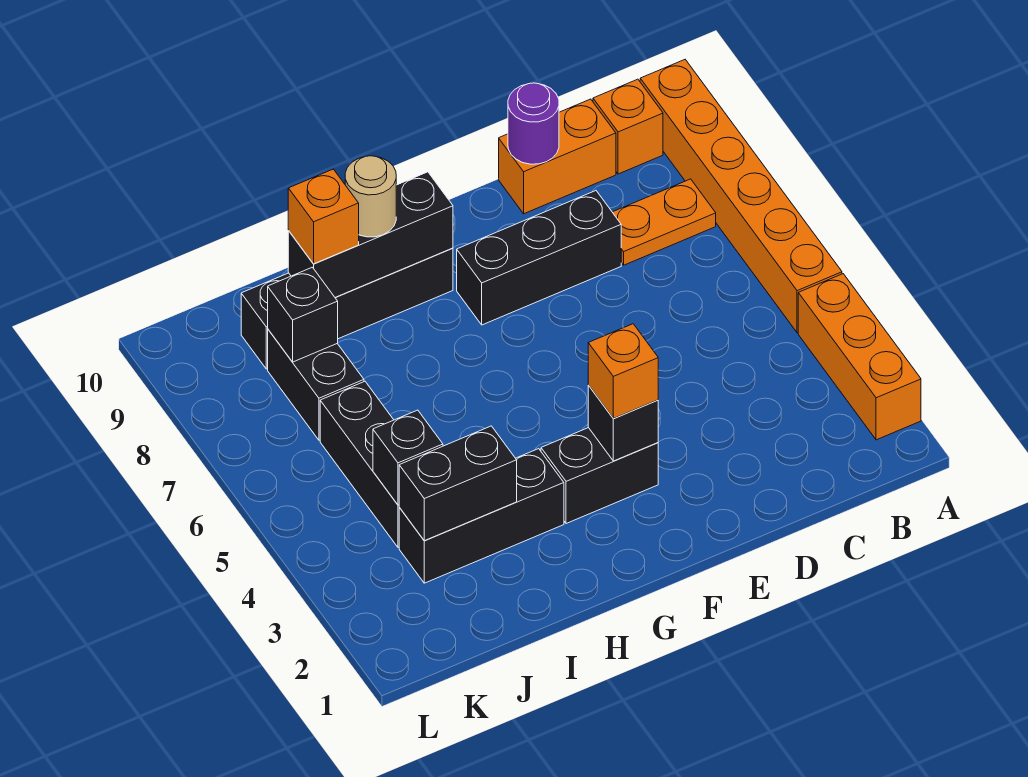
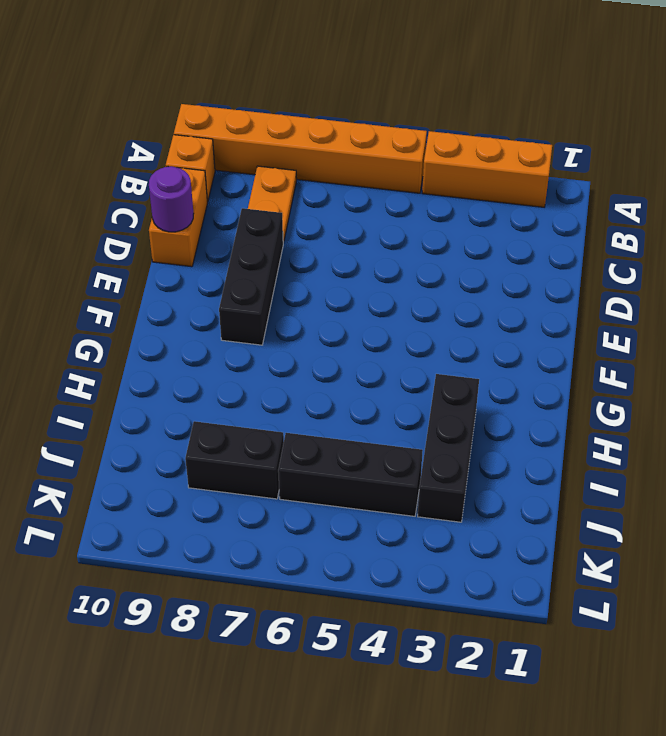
none -> black brick F3:G3 level 1
none -> black brick G9:J9 level 1
none -> black brick F3 level 2

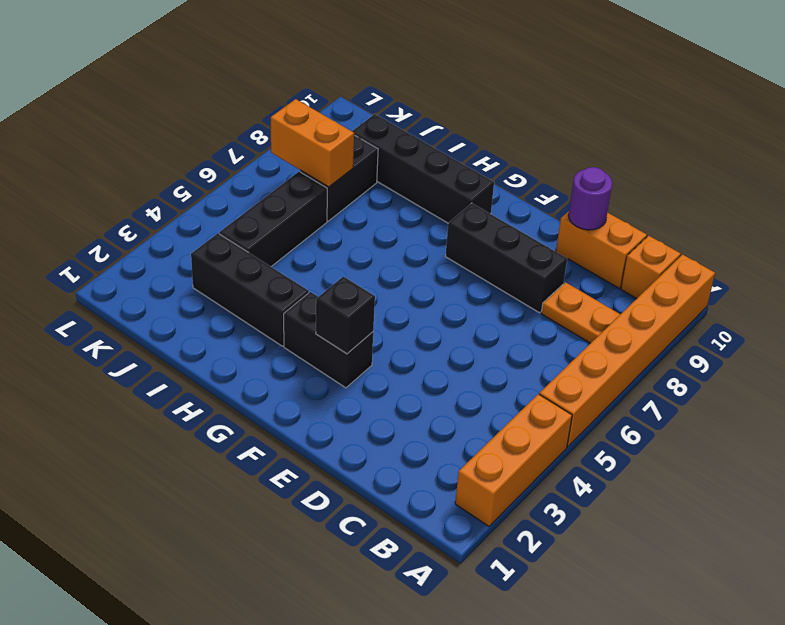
orange brick J7:K7 level 2 -> none
none -> black brick G9:I9 level 2
none -> black brick I3:J3 level 2
none -> black brick J4 level 2

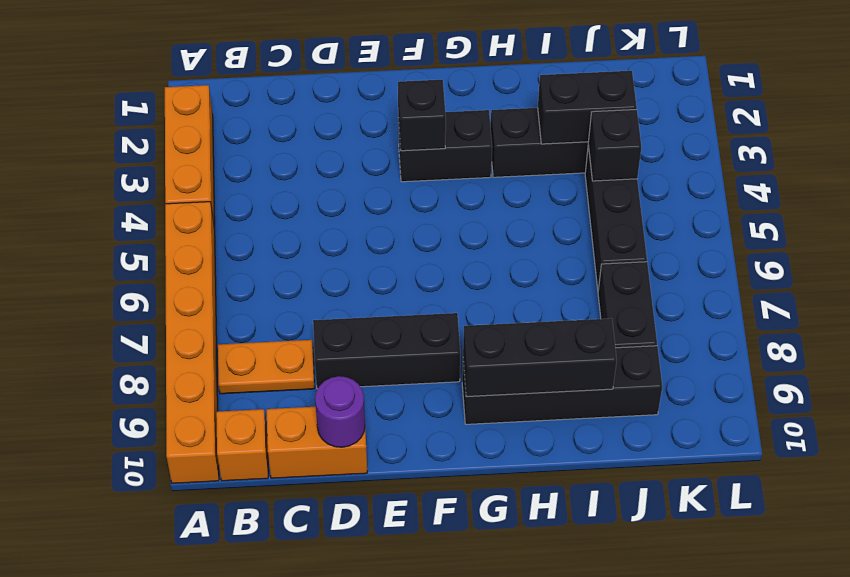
none -> black brick J8 level 2
none -> orange brick F3 level 3
none -> tan round brick H9 level 3

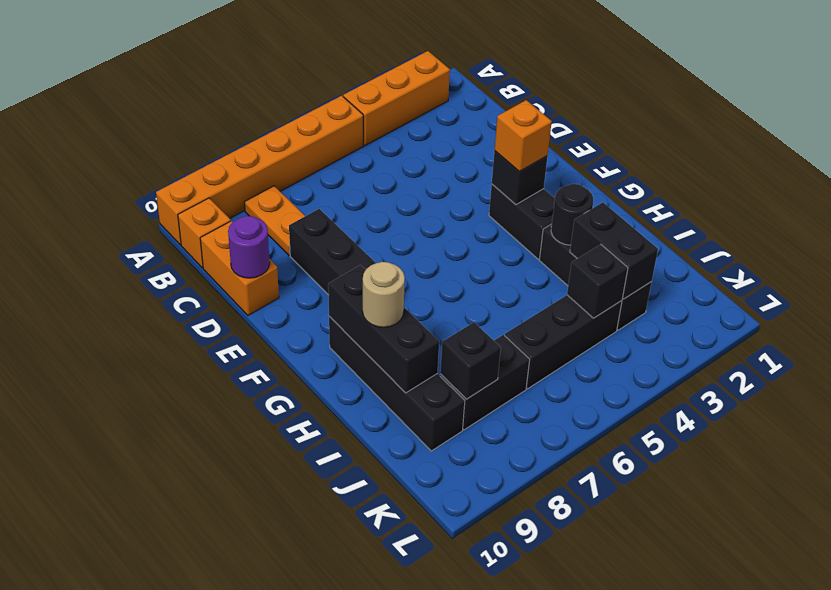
black round brick H3 level 2 -> none
none -> orange brick I9 level 3

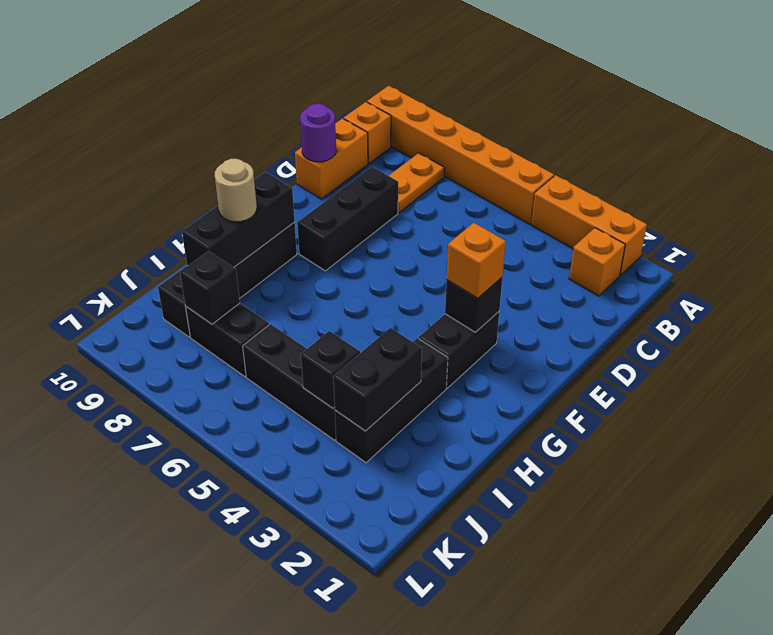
orange brick B2 level 1 -> orange brick I9 level 3

